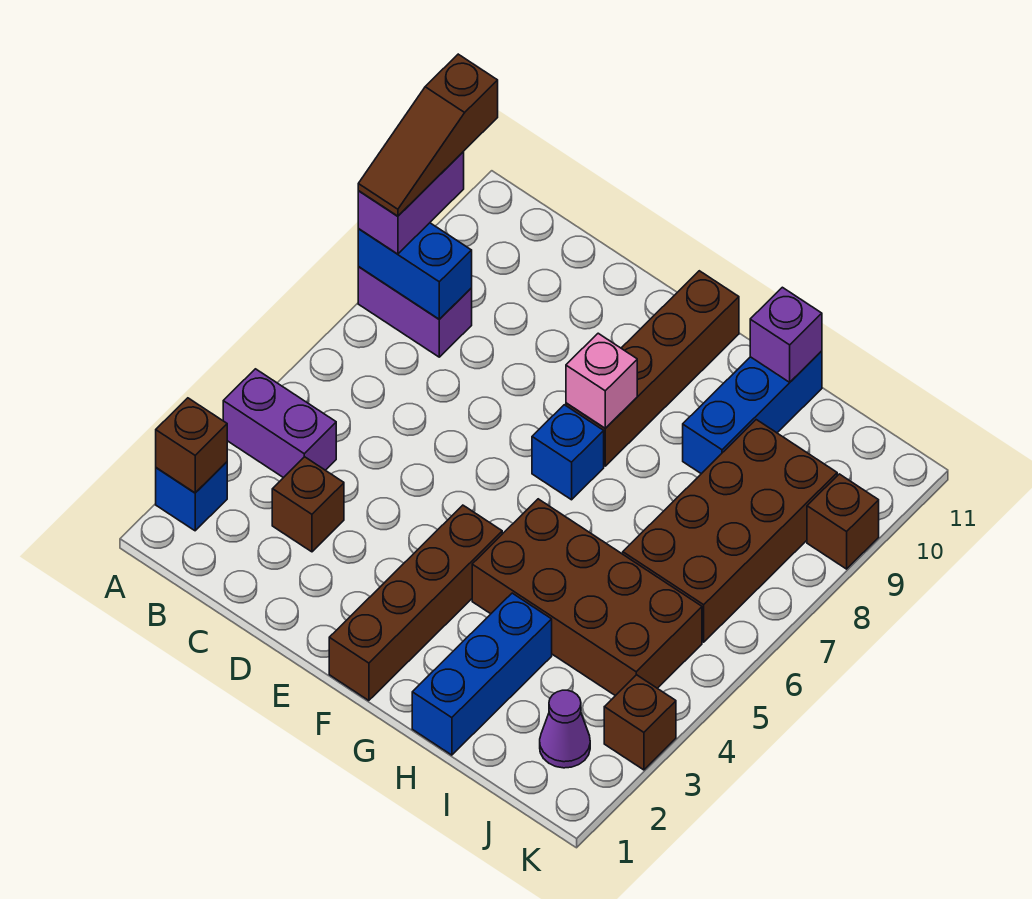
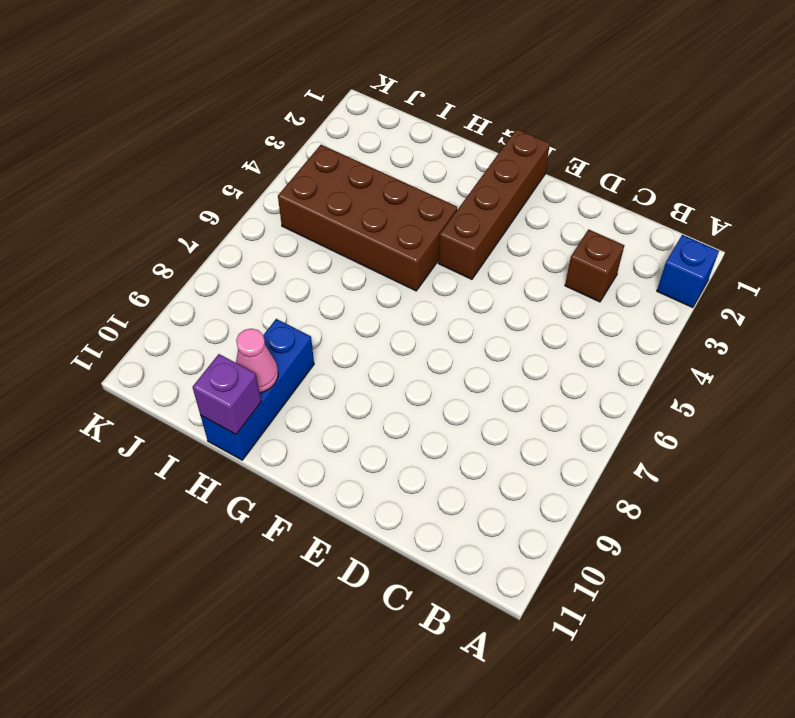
pink cone H10 level 2 -> none
none -> purple brick A4:B4 level 1
none -> purple brick A8:B8 level 1
none -> blue brick F7 level 1

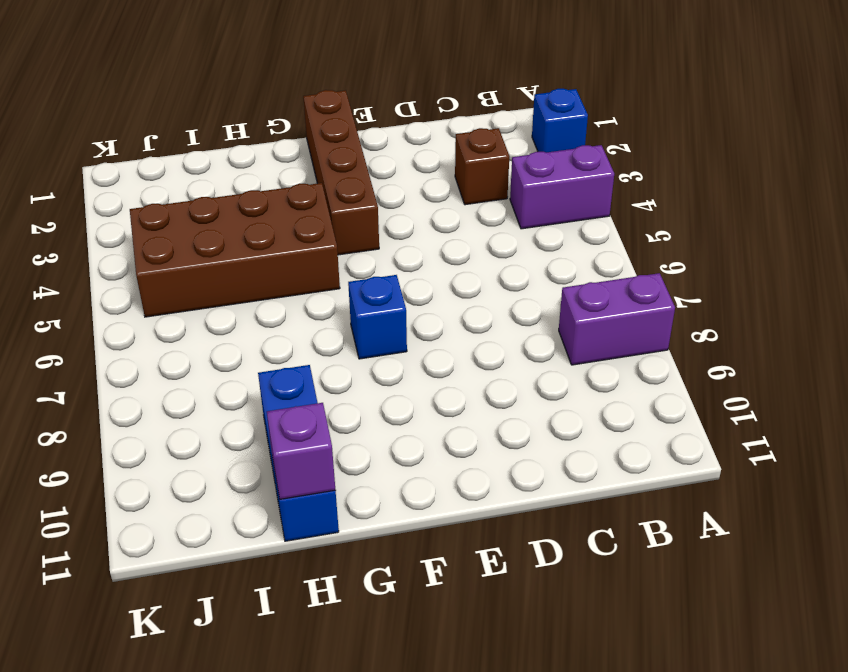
none -> brown brick F8:F11 level 1
none -> blue brick H1:H3 level 1
none -> brown brick I6:J9 level 1

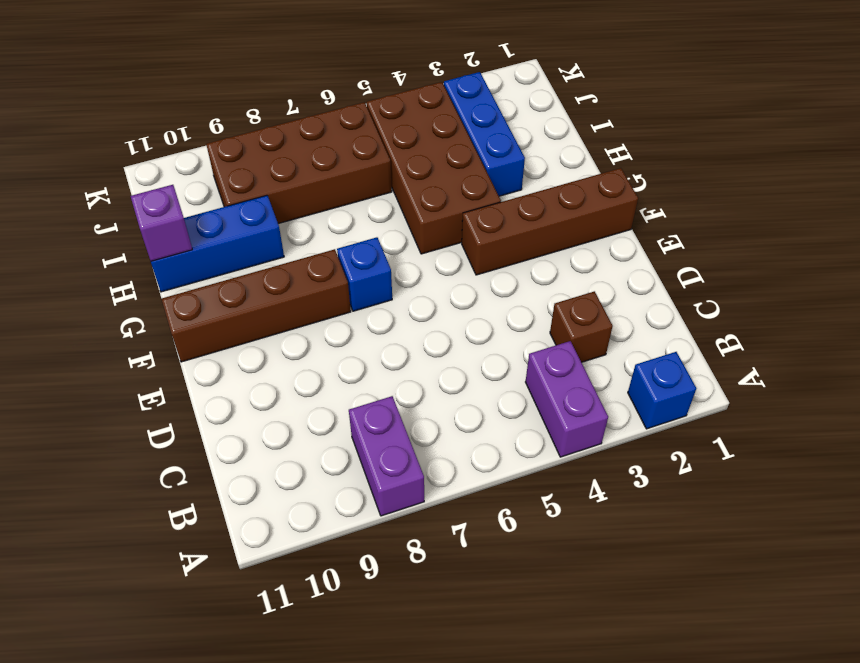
blue brick H3:J3 level 1 -> blue brick H1:H3 level 1
none -> purple cone J2 level 1
none -> brown brick K3 level 1
none -> brown brick K9 level 1

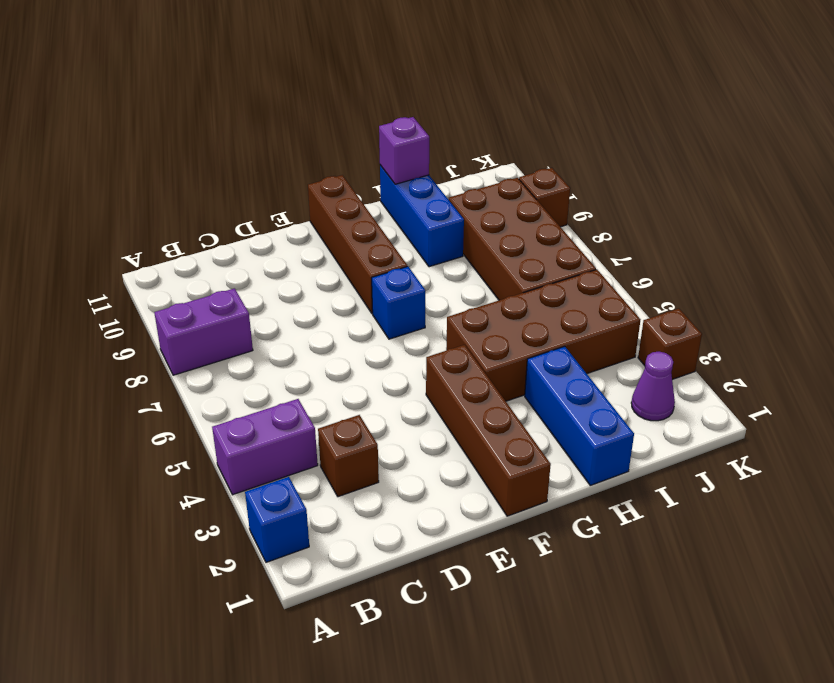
none -> brown brick A2 level 2
none -> blue brick A8:B8 level 2
none -> pink brick F8 level 2

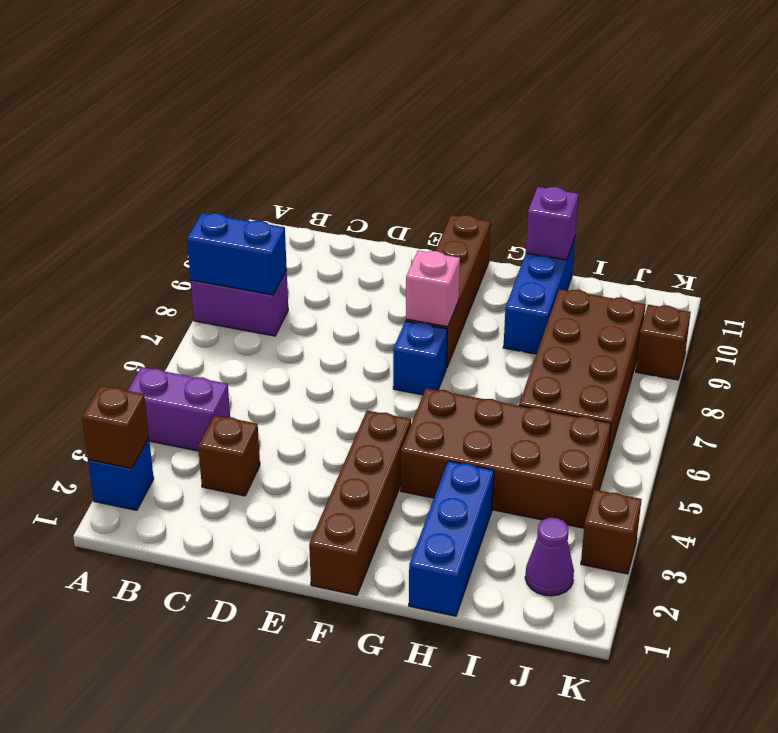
none -> purple brick A8:A9 level 3
none -> brown slope A8:A10 level 4 top 10

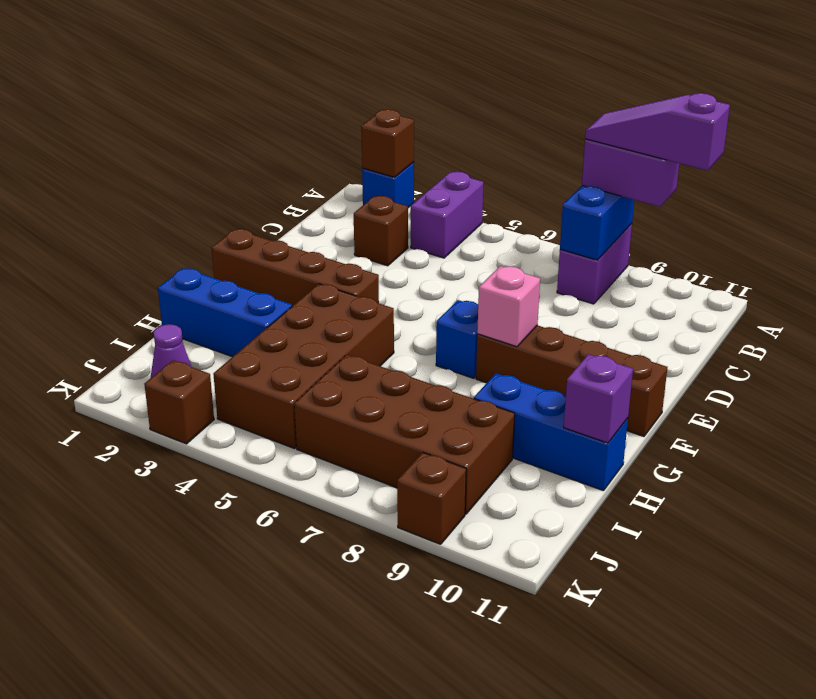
purple slope A8:A10 level 4 top 10 -> brown slope A8:A10 level 4 top 10

